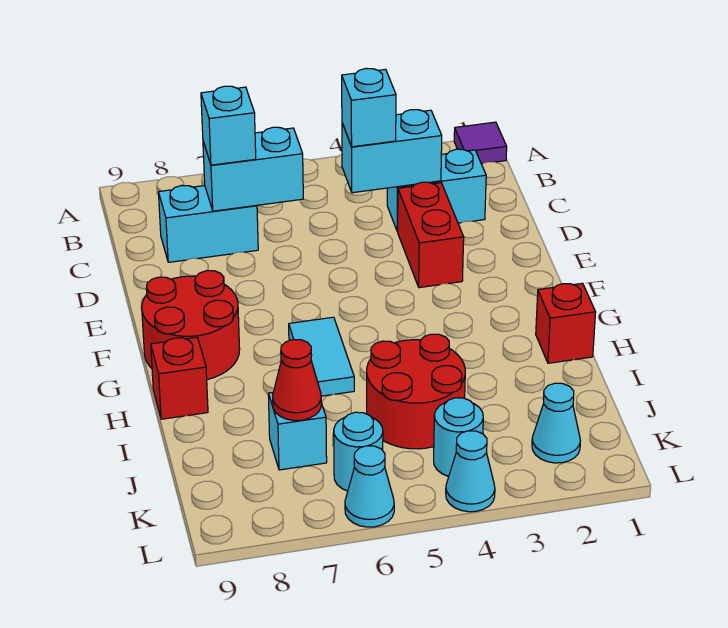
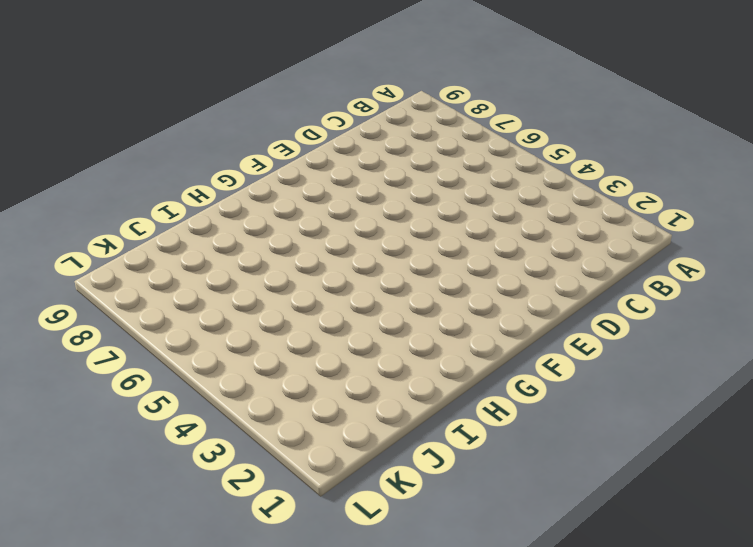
none -> purple tile A1 level 1
none -> cyan brick C2:C3 level 1
none -> cyan brick C7:C8 level 1

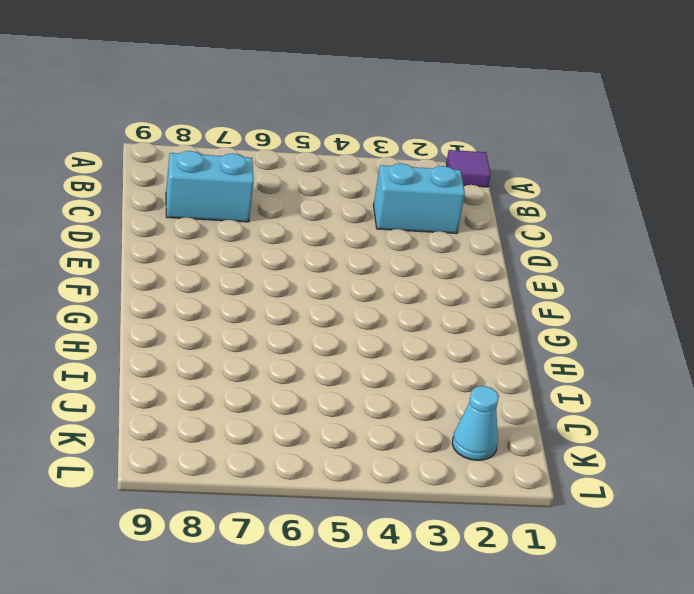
none -> red brick D3:E3 level 1
none -> red round brick F8:G9 level 1
none -> cyan tile G6:H6 level 1

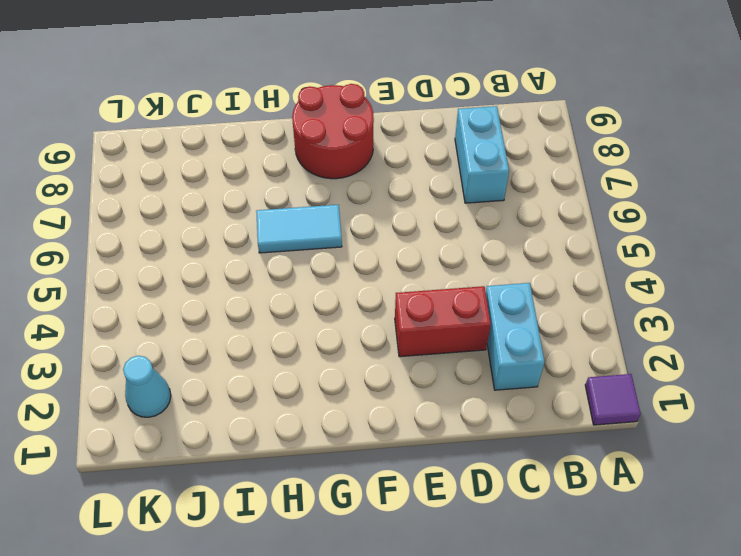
none -> red brick H1 level 1
none -> red brick H9 level 1
none -> red round brick I4:J5 level 1

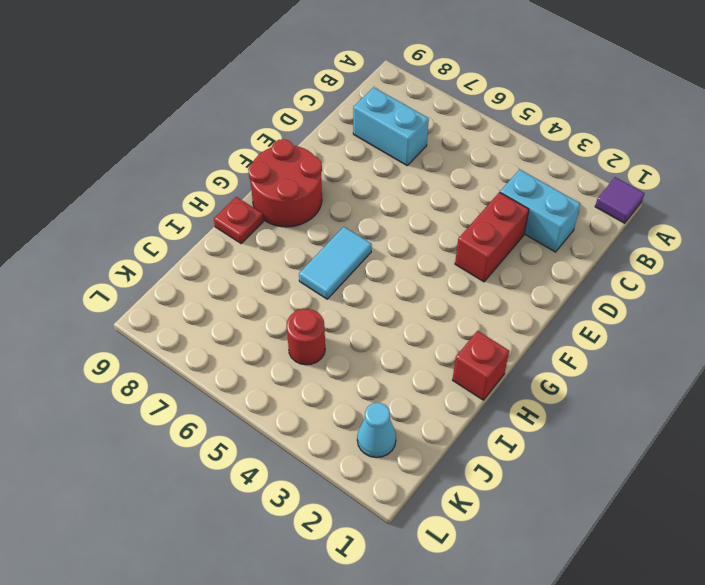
red plate H9 level 1 -> red brick H9 level 1
red round brick J5 level 1 -> red round brick I4:J5 level 1
none -> cyan brick J7 level 1
none -> cyan round brick K4 level 1
none -> cyan round brick K6 level 1

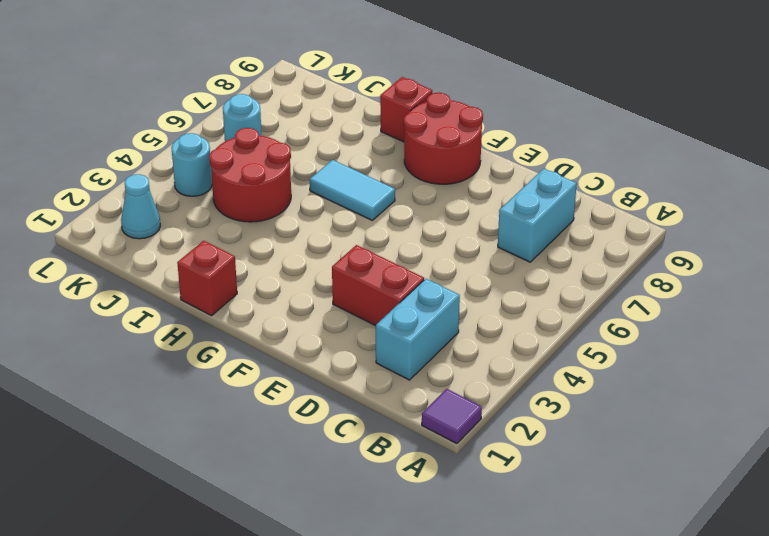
none -> cyan brick J7 level 1
none -> cyan cone L4 level 1
none -> cyan cone L6 level 1

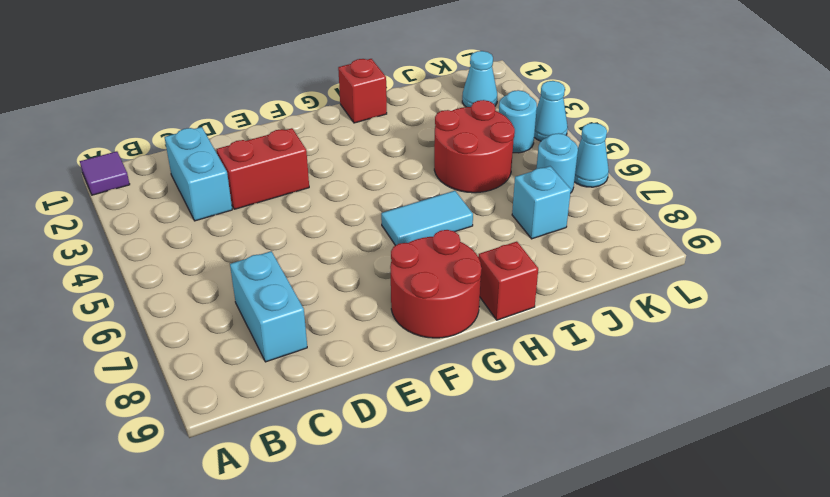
none -> cyan brick C3:C4 level 2
none -> cyan brick C6:C7 level 2
none -> red cone J7 level 2

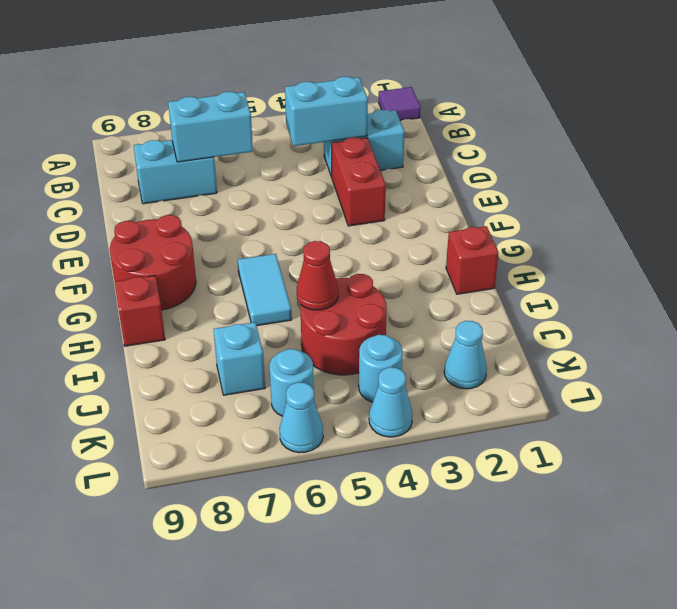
red cone I5 level 2 -> red cone J7 level 2
none -> cyan brick C4 level 3
none -> cyan brick C7 level 3

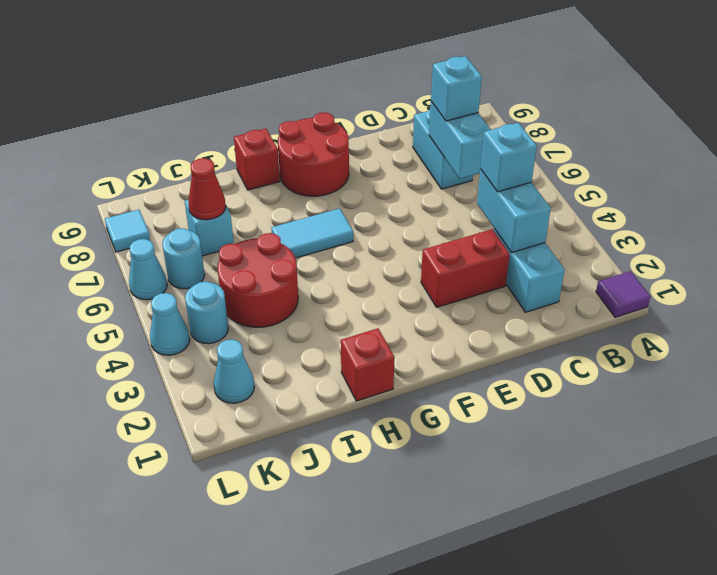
cyan tile L8 level 1 -> none

